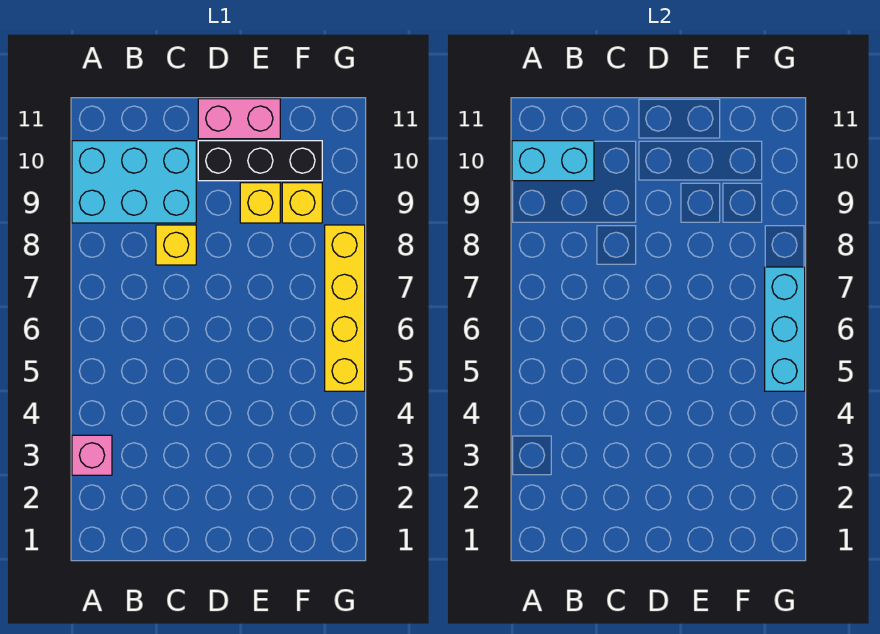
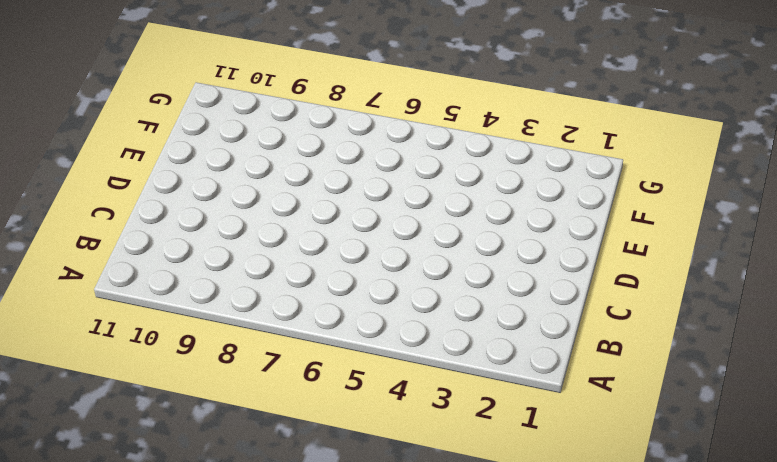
none -> pink brick A3 level 1
none -> cyan brick A9:C10 level 1

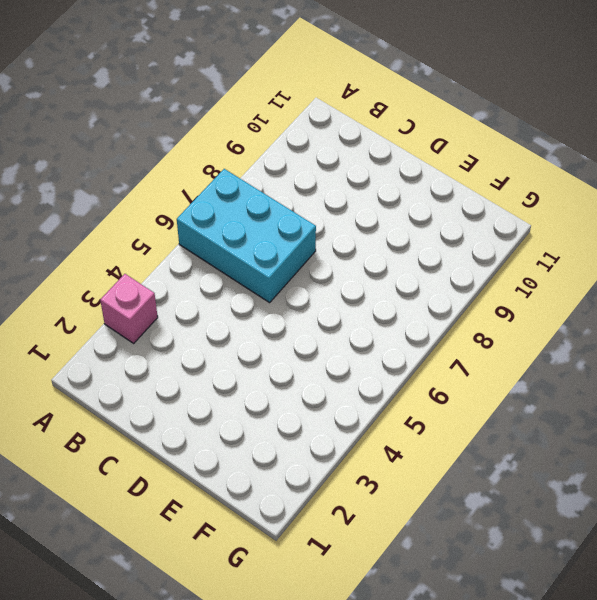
cyan brick A6:C7 level 1 -> cyan brick A9:C10 level 1
none -> yellow brick C8 level 1
none -> black brick D10:F10 level 1

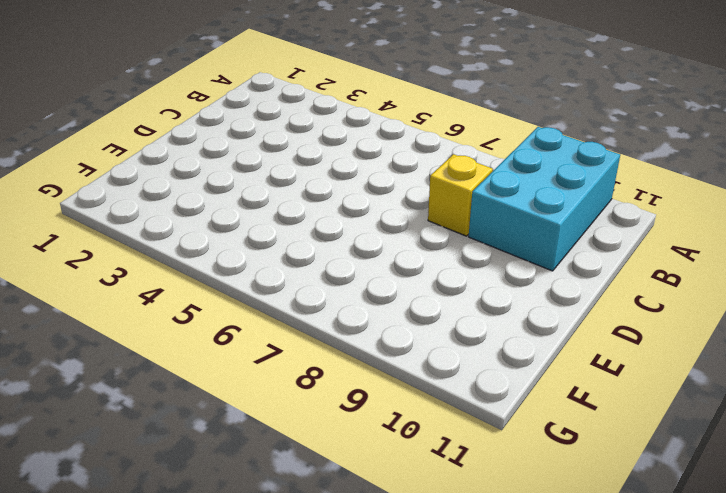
none -> pink brick A3 level 1
none -> black brick D10:F10 level 1

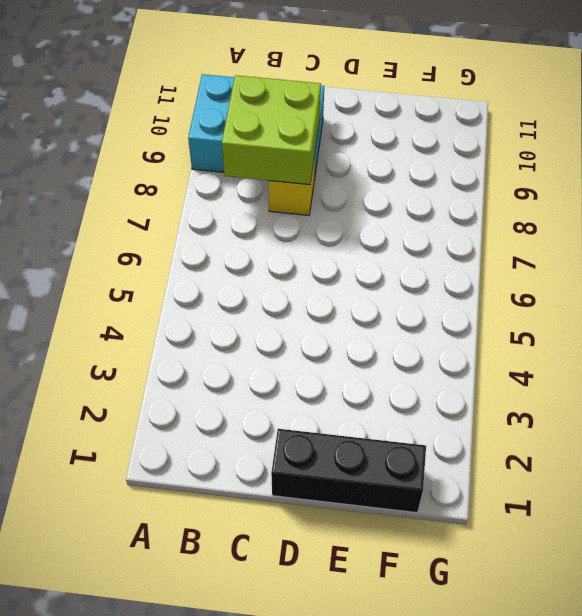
lime brick B8:C9 level 2 -> none
black brick D1:F1 level 1 -> black brick D10:F10 level 1
none -> pink brick A3 level 1
none -> pink brick D11:E11 level 1

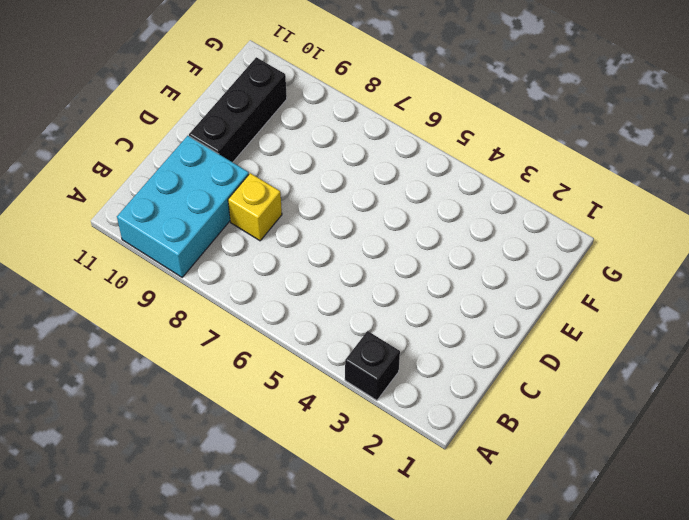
black brick A3 level 1 -> pink brick A3 level 1
none -> pink brick D11:E11 level 1
none -> yellow brick E9 level 1

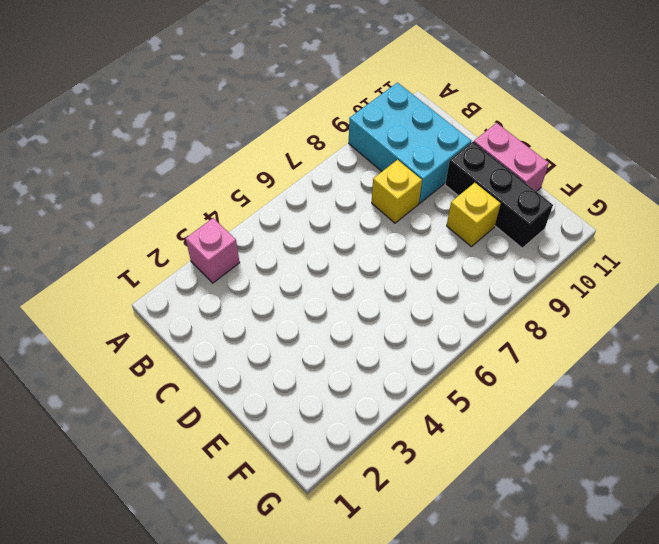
none -> yellow brick F9 level 1
none -> yellow brick G5:G8 level 1

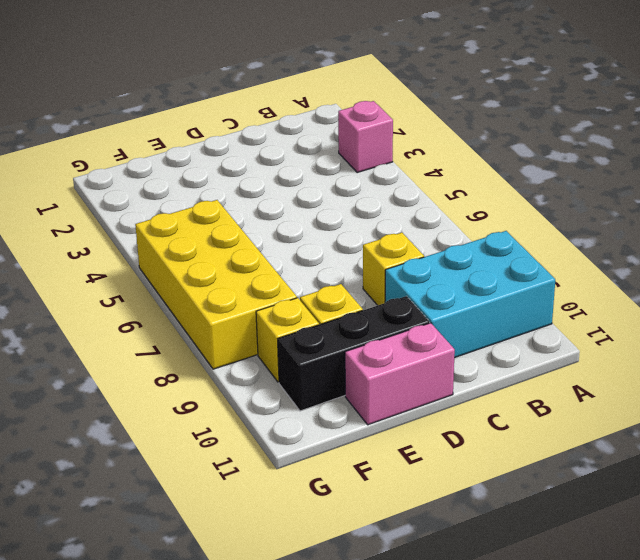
yellow brick F5:G8 level 1 -> yellow brick G5:G8 level 1
none -> cyan brick A10:B10 level 2
none -> cyan brick G5:G7 level 2

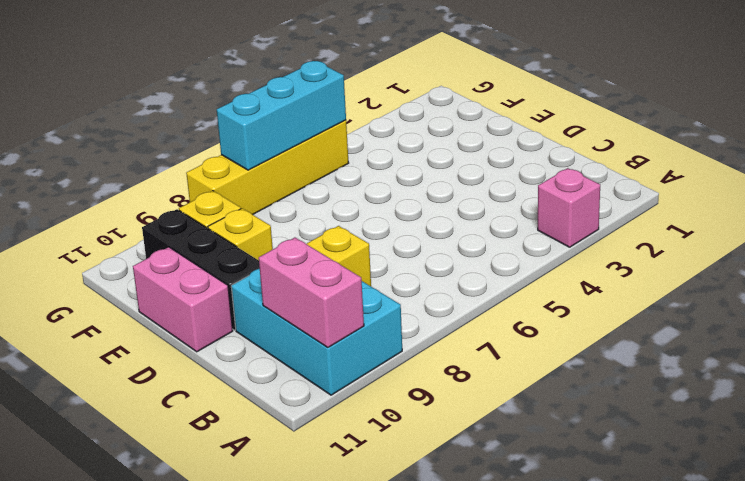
pink brick A10:B10 level 2 -> cyan brick A10:B10 level 2

